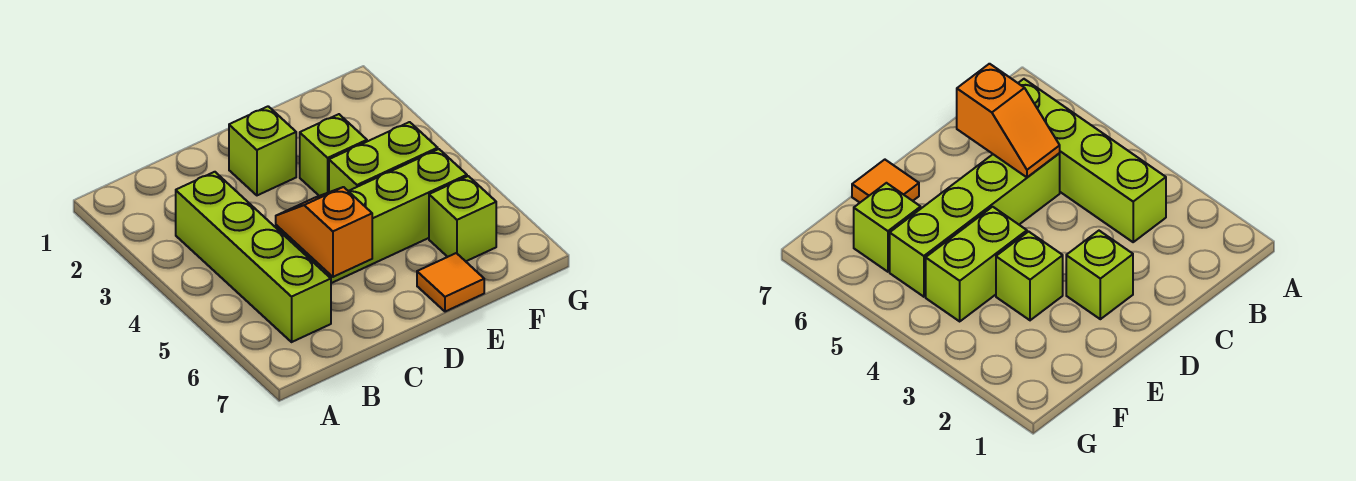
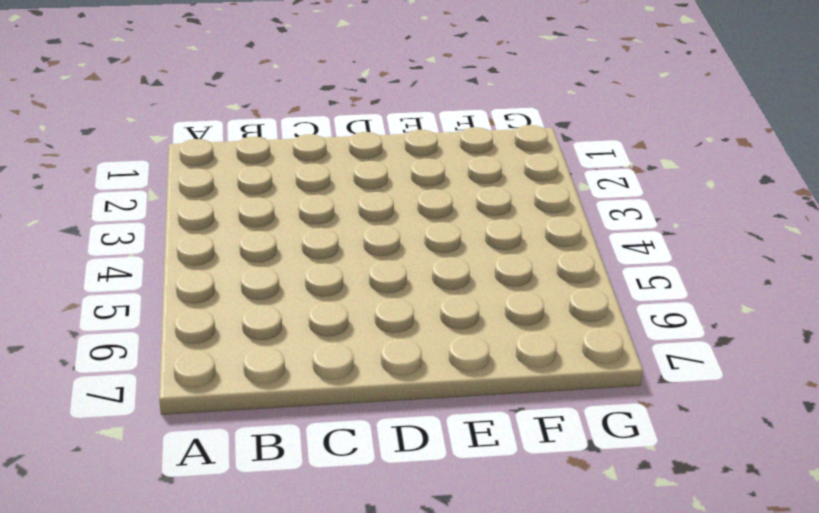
none -> lime brick B3:B6 level 1
none -> lime brick C5:F5 level 1

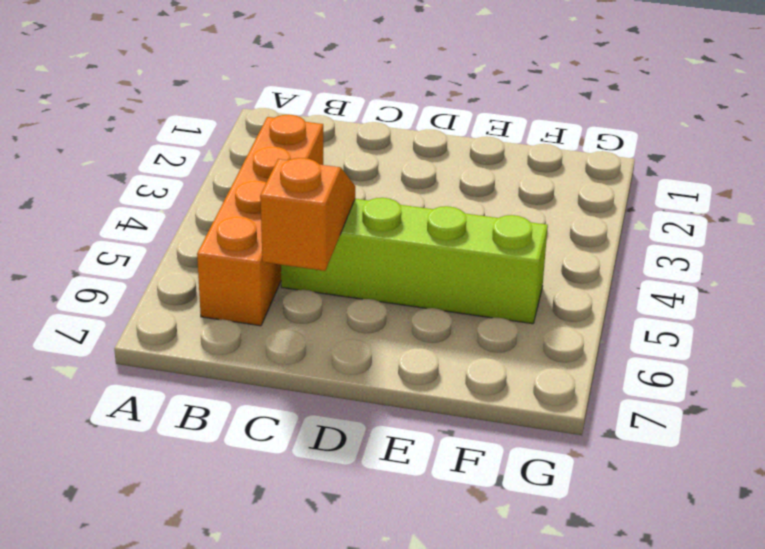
orange brick B3:B6 level 1 -> lime brick B3:B6 level 1
none -> lime brick D2 level 1
none -> lime brick E3 level 1

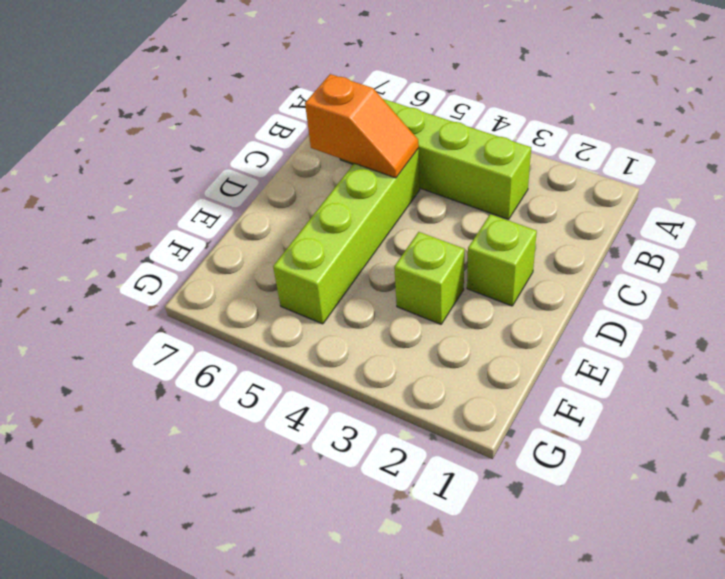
none -> lime brick E4:F4 level 1
none -> orange tile E7 level 1

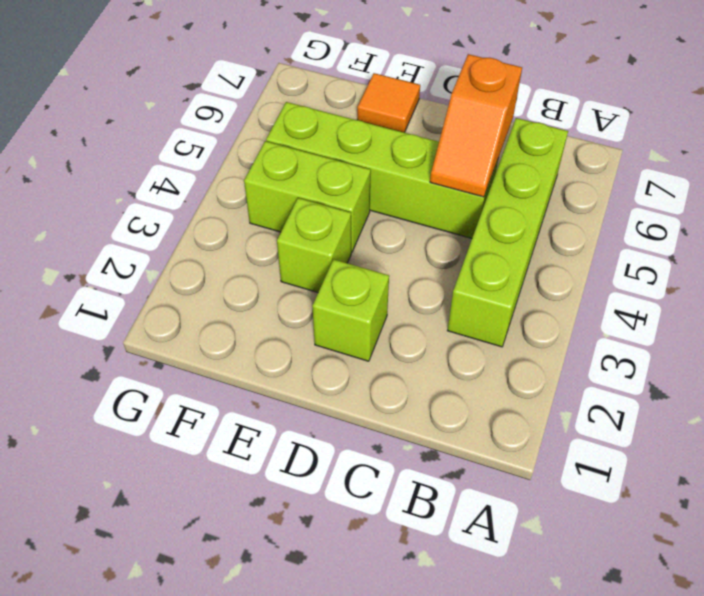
none -> lime brick F6 level 1

